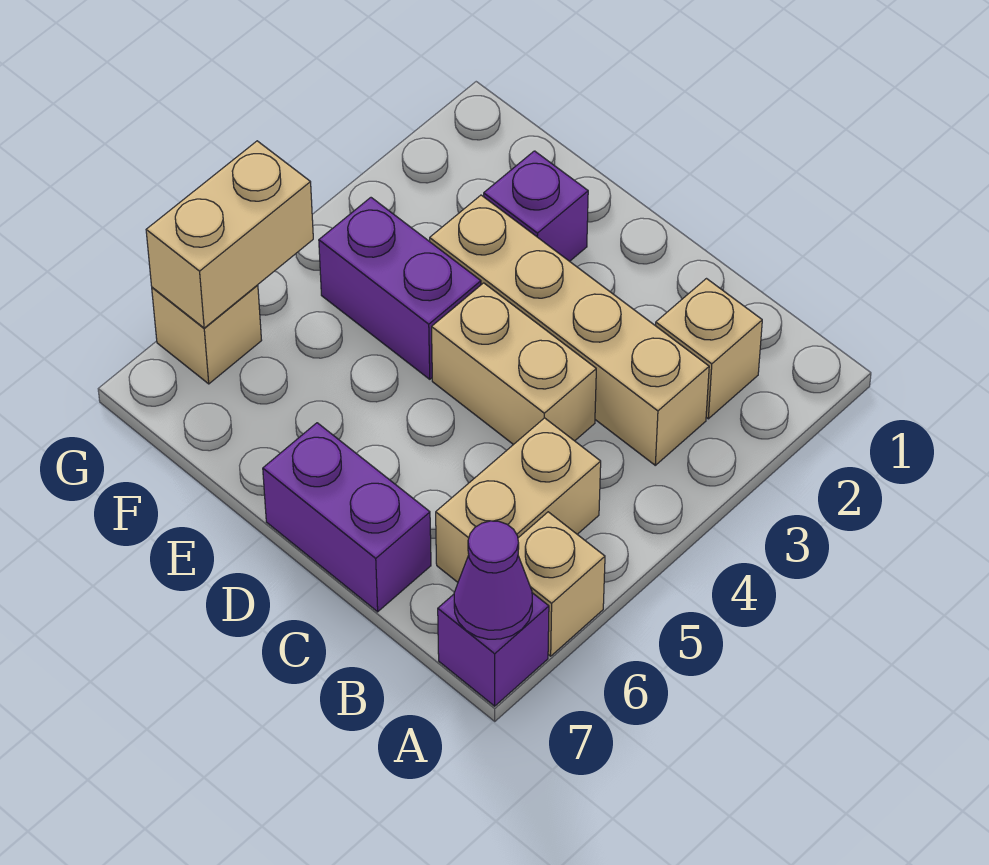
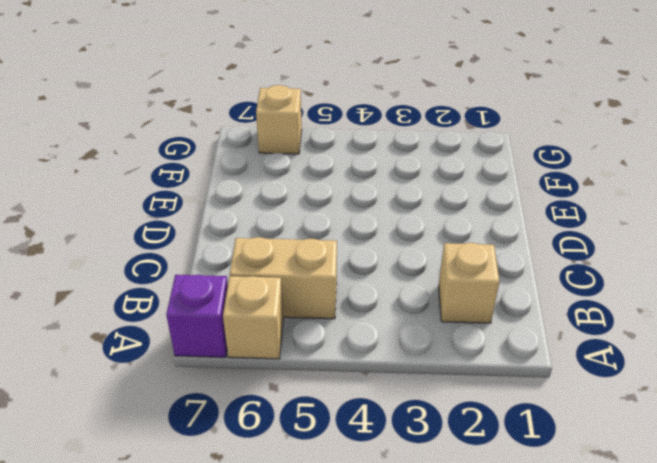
none -> tan brick B3:E3 level 1
none -> tan brick C4:D4 level 1
none -> purple brick C7:D7 level 1

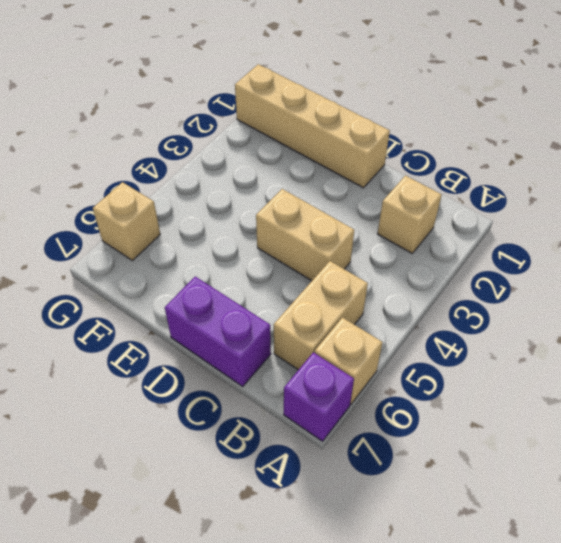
tan brick D1:G1 level 1 -> tan brick B3:E3 level 1
none -> purple brick E2 level 1
none -> purple brick E4:F4 level 1
none -> purple cone A7 level 2

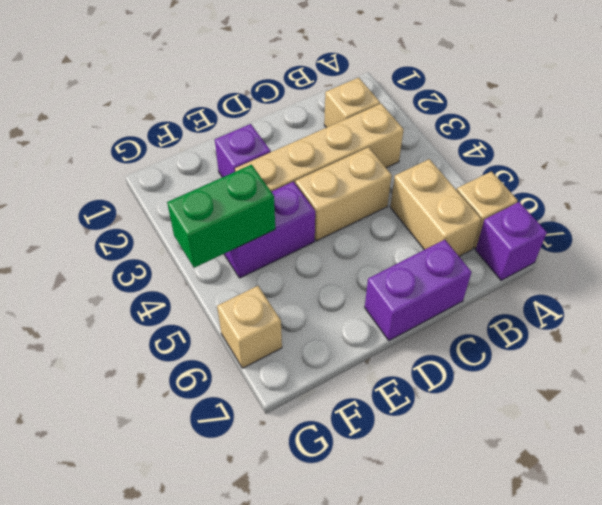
green brick F4:G4 level 2 -> none
none -> purple cone A7 level 2
none -> tan brick G5:G6 level 2

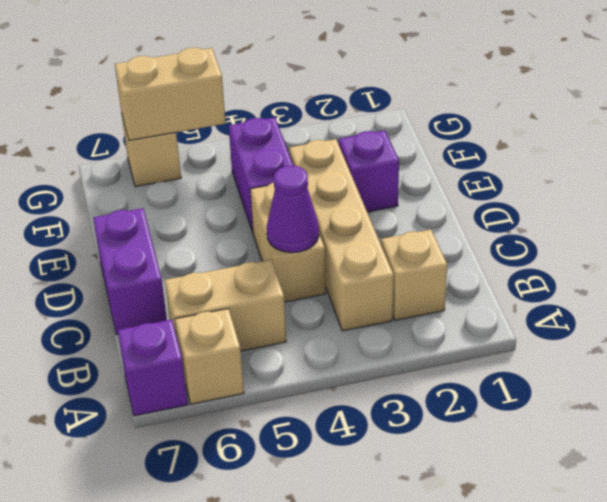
purple cone C4 level 2 -> purple cone A7 level 2

